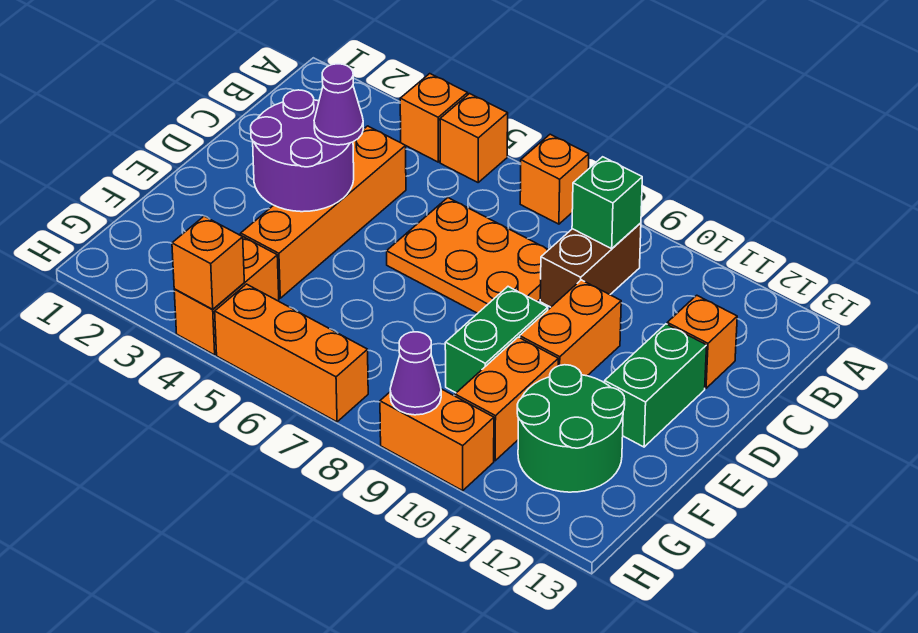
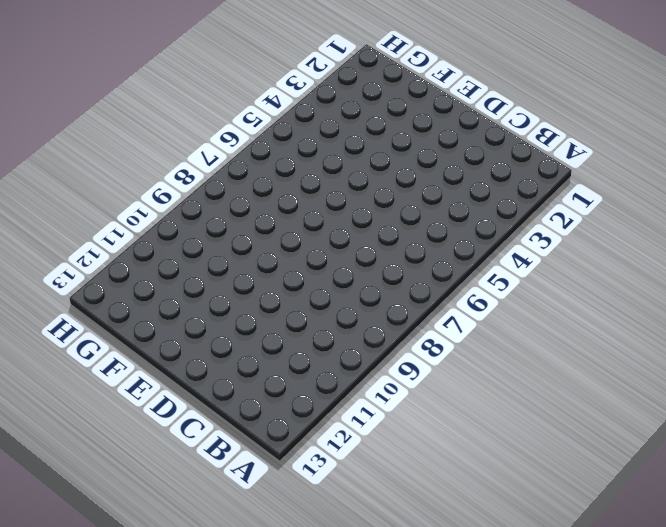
none -> orange brick A4 level 1
none -> orange brick A5 level 1
none -> orange brick A7 level 1

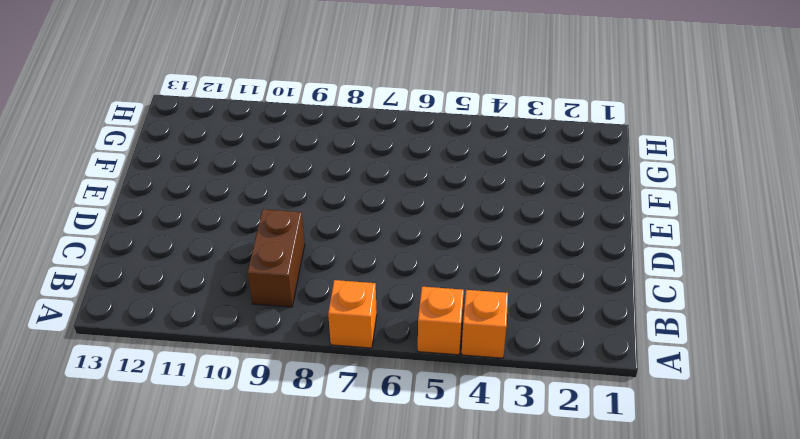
none -> orange brick C4:F4 level 1
none -> orange plate C6:D8 level 1
none -> orange brick C12 level 1

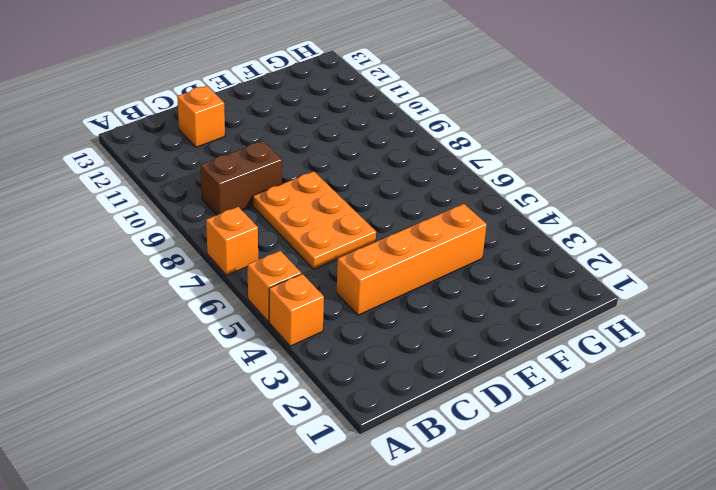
none -> orange brick D10:E10 level 1
none -> green brick D12:E12 level 1
none -> green brick E9:F9 level 1

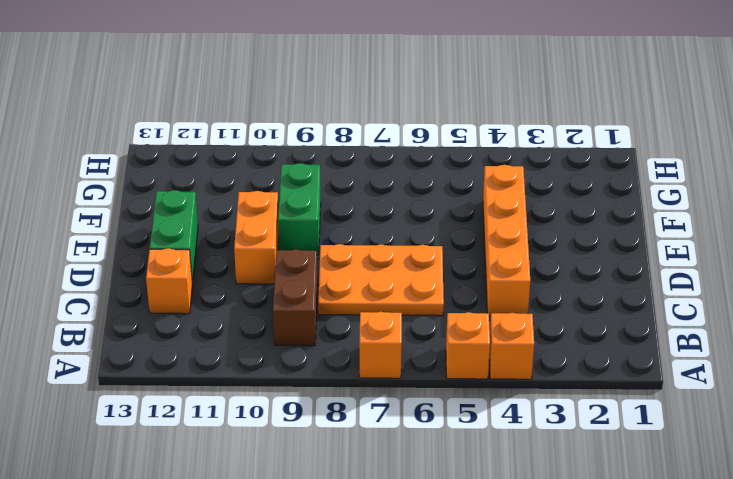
none -> orange brick F10:G10 level 1
none -> green round brick F11:G12 level 1
none -> orange brick G4:H4 level 1

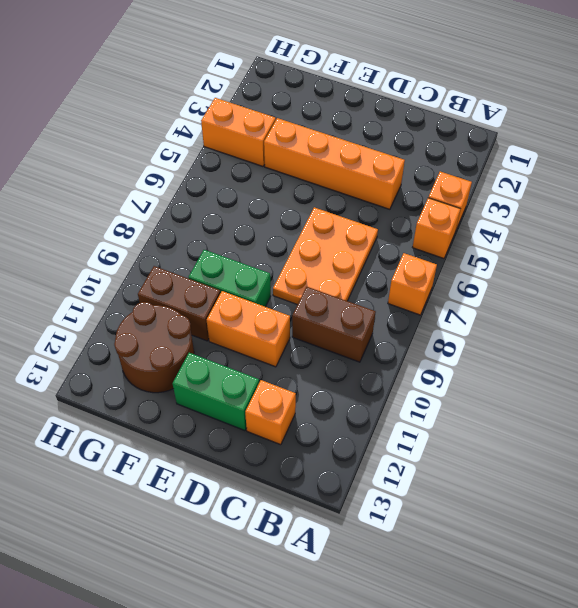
brown brick F10:G10 level 1 -> orange brick F10:G10 level 1
brown round brick F11:G12 level 1 -> green round brick F11:G12 level 1
none -> orange brick H5:H7 level 1
none -> orange brick H9:H10 level 1
none -> green brick B9 level 2

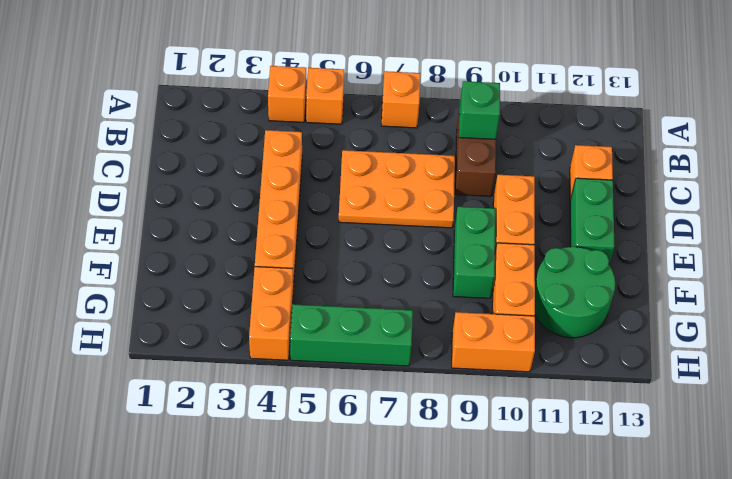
green brick H5:H7 level 1 -> orange brick H5:H7 level 1
none -> purple round brick D3:E4 level 2
none -> orange brick H4 level 2
none -> purple cone H9 level 2

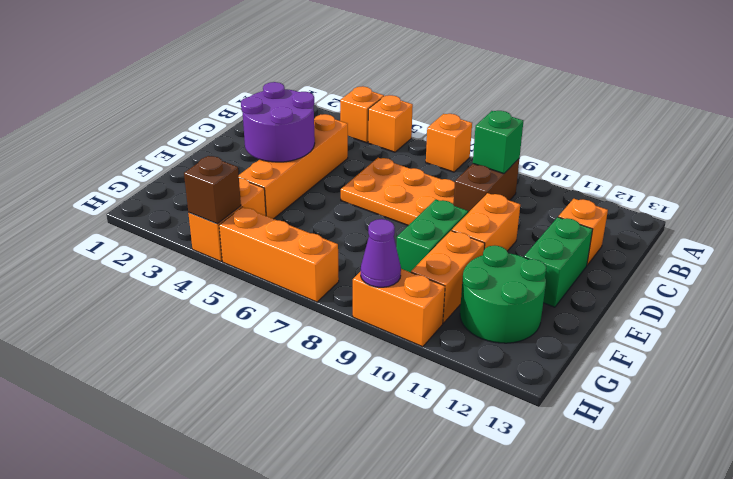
brown brick H4 level 2 -> orange brick H4 level 2
none -> purple cone D4 level 3

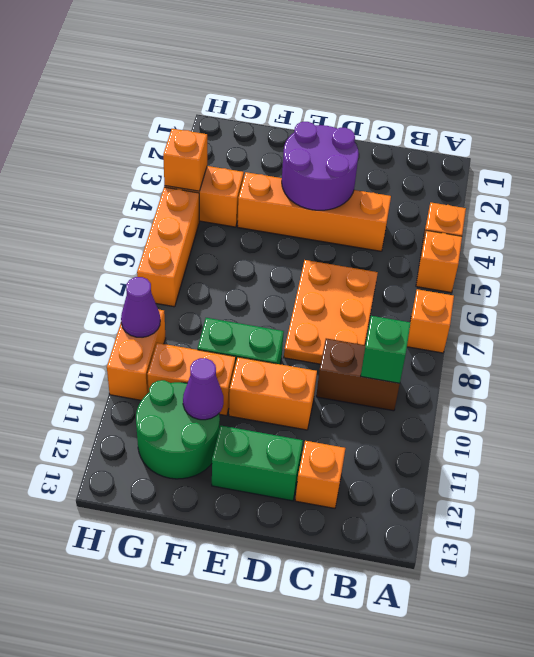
purple cone F11 level 2 -> purple cone D4 level 3

